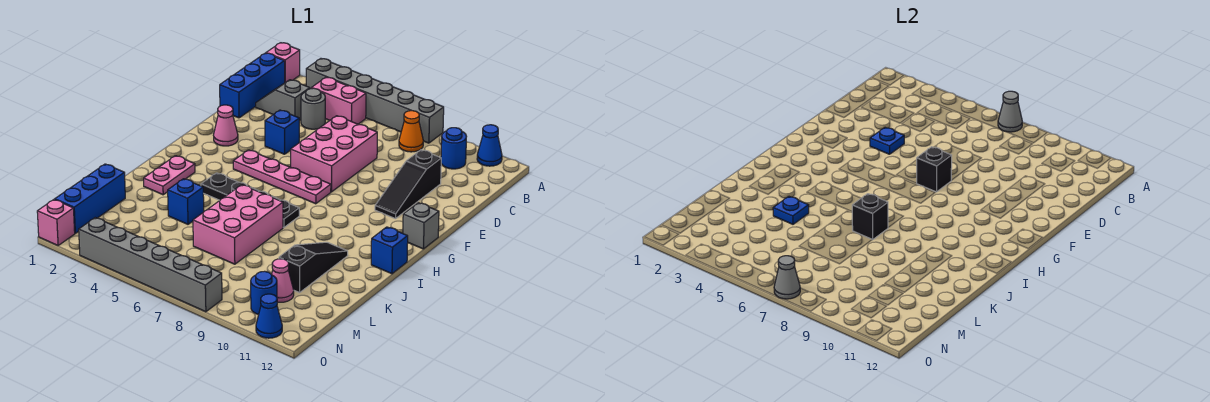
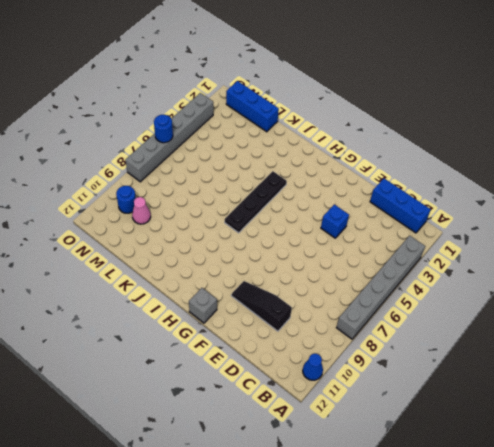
blue round brick O6 level 2 -> blue round brick B10 level 1
none -> pink brick A1 level 1
none -> pink brick B4:B5 level 1
none -> orange cone B8 level 1
none -> grey slope C2:C3 level 1 top 3

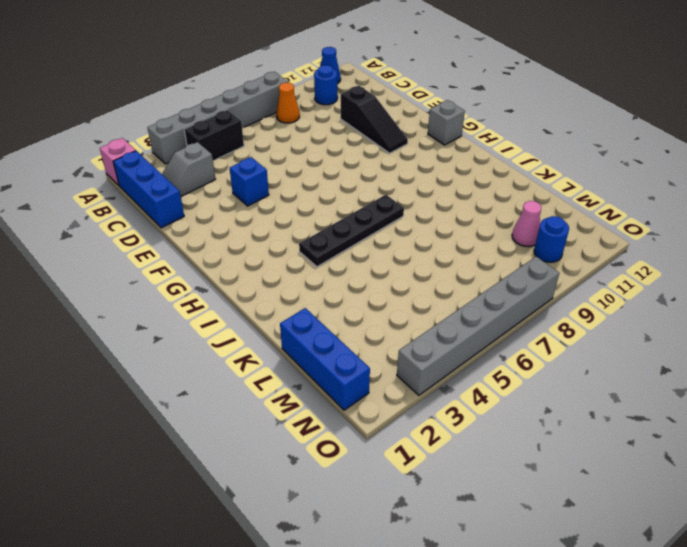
black brick B4:B5 level 1 -> pink brick B4:B5 level 1
none -> grey round brick C4 level 1
none -> pink brick D6:F7 level 1
none -> pink cone F2 level 1
none -> pink plate G4:G7 level 1

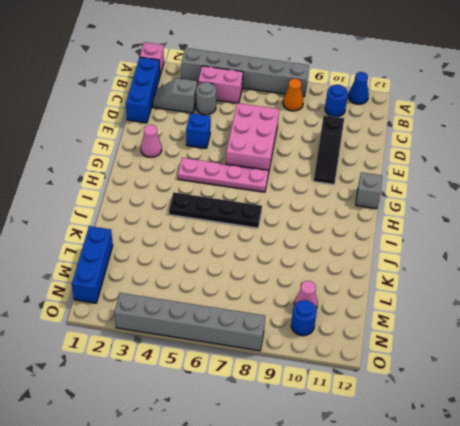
none -> pink plate I2:J2 level 1
none -> blue brick I12 level 1
none -> pink brick J6:L7 level 1
none -> black slope J10:L10 level 1 top L

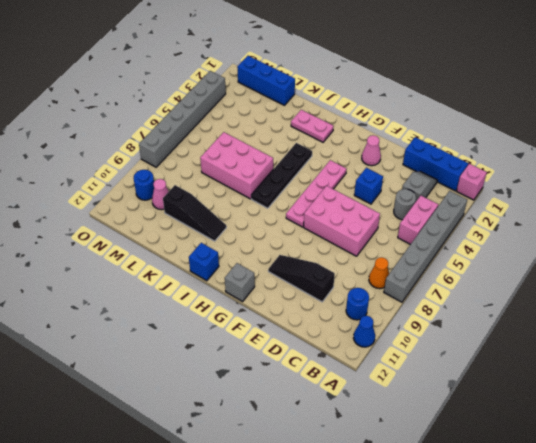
none -> blue brick K4 level 1
none -> pink brick O1 level 1
none -> blue cone O11 level 1
none -> grey cone A7 level 2

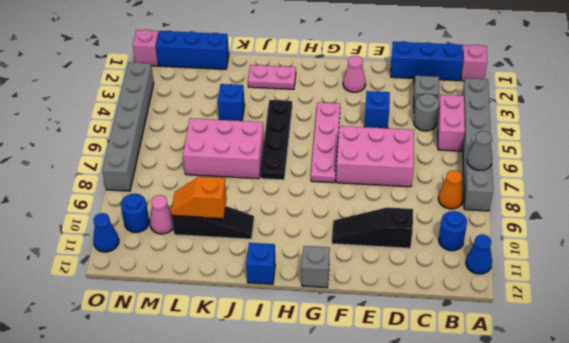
orange slope K10:L10 level 2 top K -> none
none -> blue plate E4 level 2
none -> black brick F7 level 2
none -> black brick J7 level 2
none -> blue plate K4 level 2

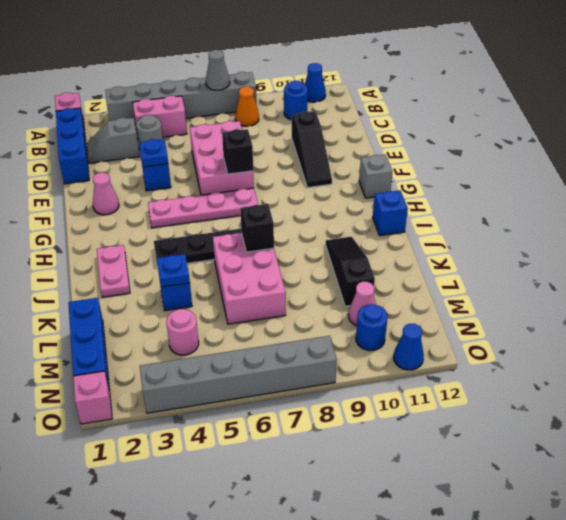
pink round brick M4 level 1 -> none
none -> grey cone O7 level 2

